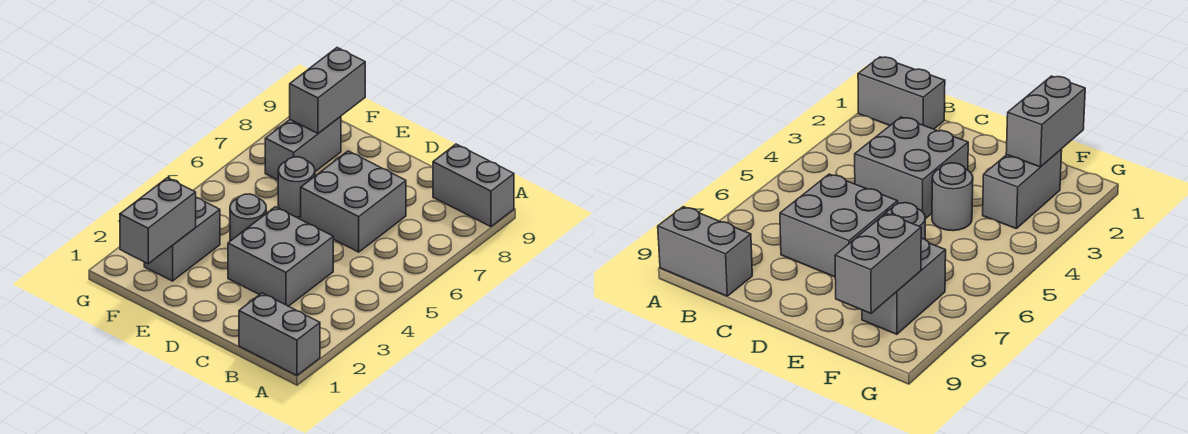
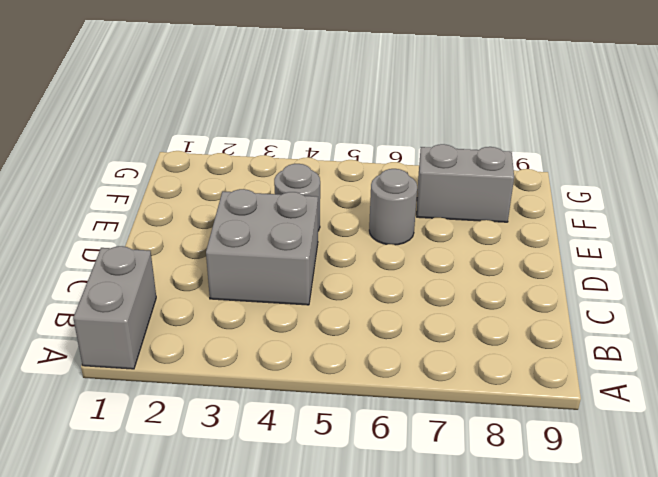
none -> grey brick A9:B9 level 1
none -> grey brick C6:D7 level 1

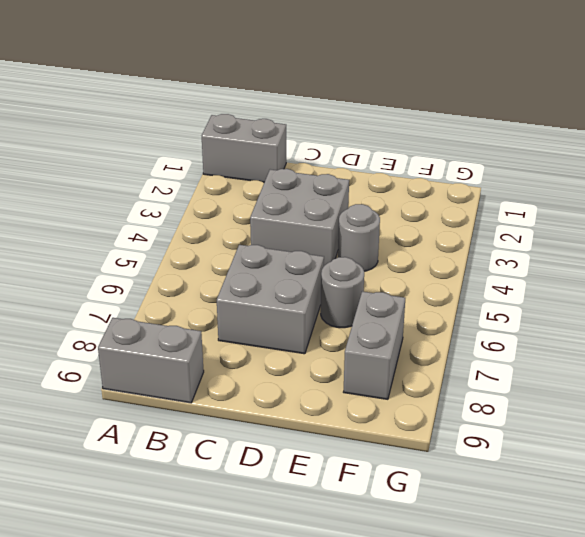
none -> grey brick F2:F3 level 1
none -> grey brick F1:F2 level 2

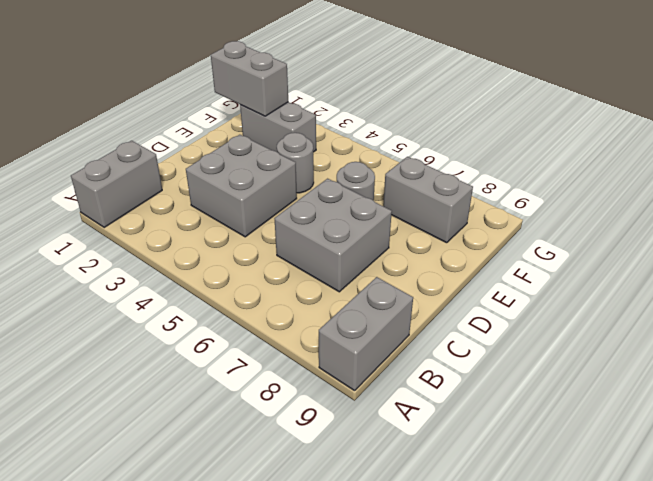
none -> grey brick F8:F9 level 2

